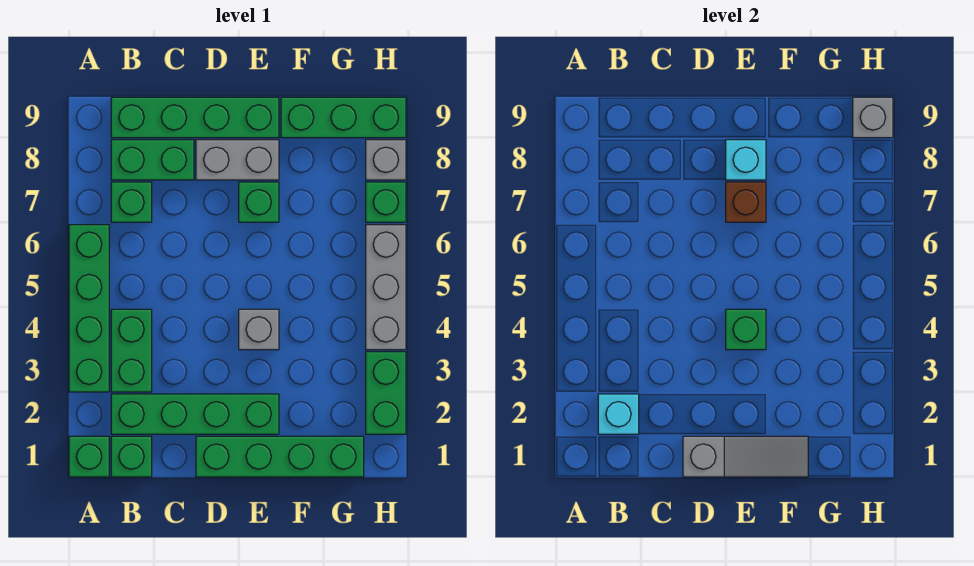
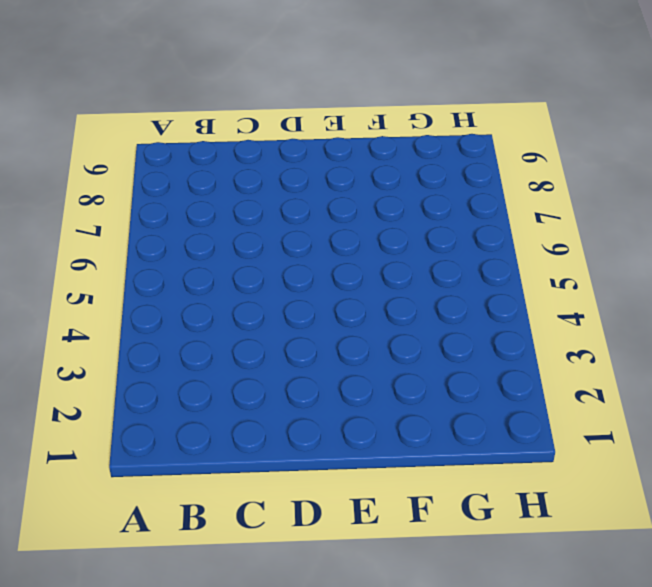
none -> green brick A1 level 1
none -> green brick A3:A6 level 1
none -> green brick B1 level 1

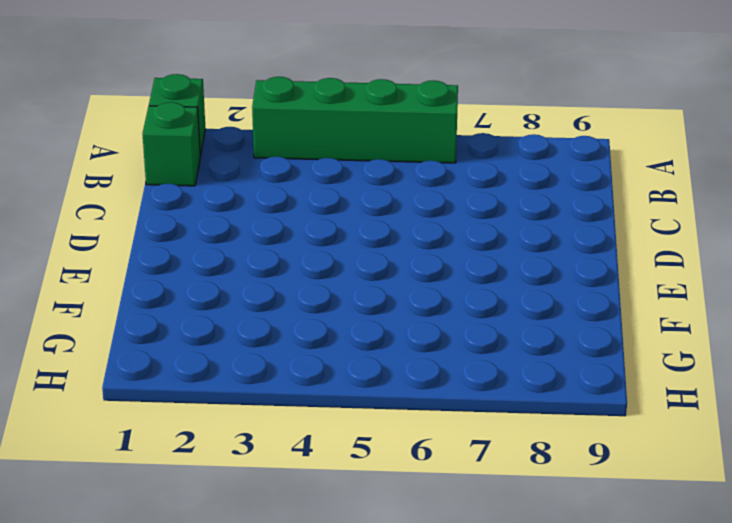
none -> green brick B2:E2 level 1
none -> green brick B3:B4 level 1
none -> green brick B7 level 1

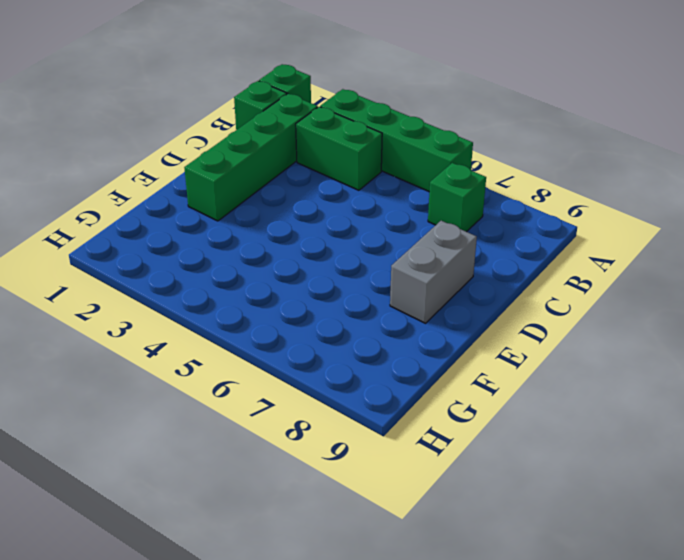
none -> green brick B8:C8 level 1
none -> green brick B9:E9 level 1
none -> green brick D1:G1 level 1

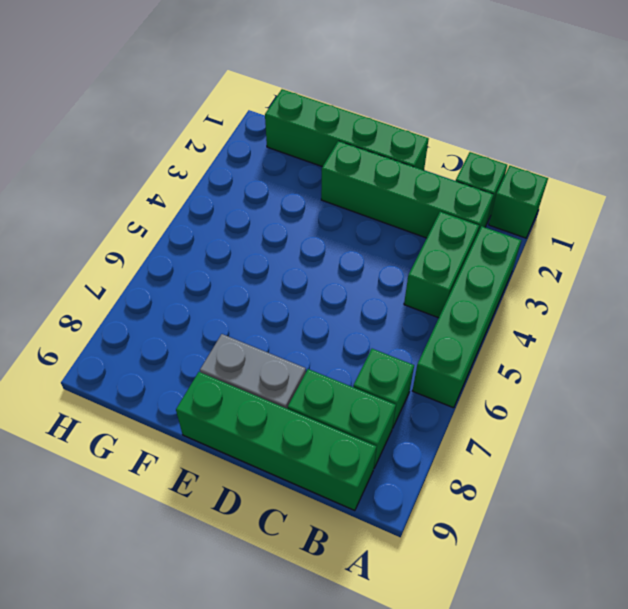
none -> grey brick E4 level 1
none -> green brick E7 level 1
none -> green brick F9:H9 level 1

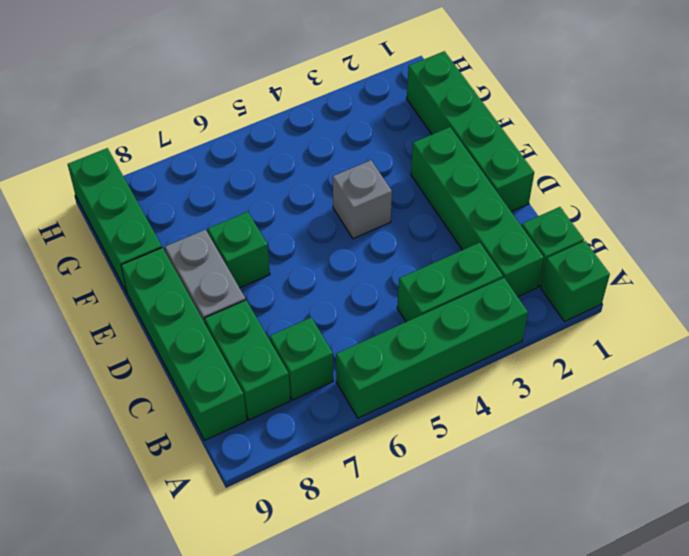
none -> green brick H2:H3 level 1
none -> grey brick H4:H6 level 1
none -> green brick H7 level 1

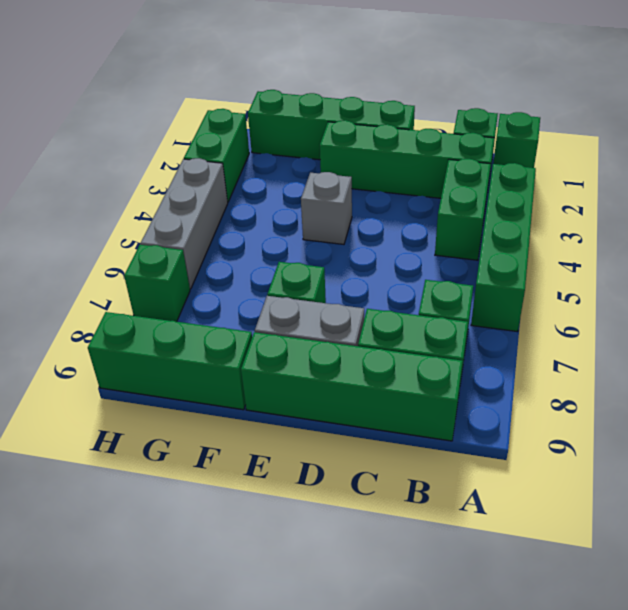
none -> grey brick H8 level 1
none -> cyan brick B2 level 2
none -> grey slope D1:F1 level 2 top D

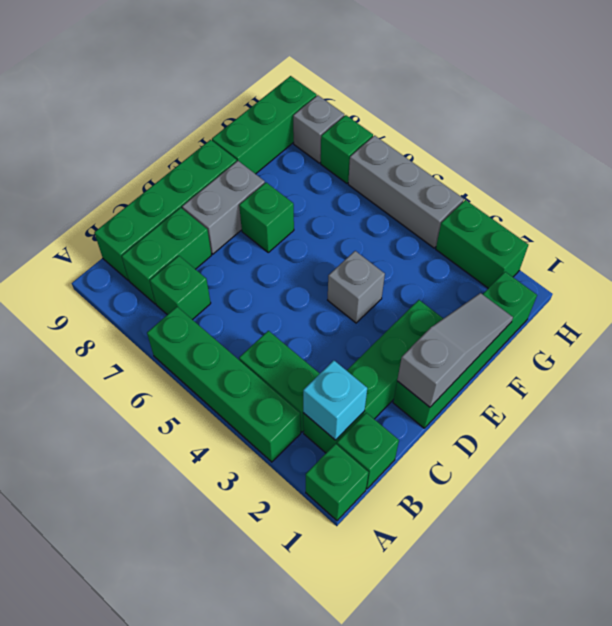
none -> green brick E4 level 2
none -> brown brick E7 level 2
none -> cyan brick E8 level 2

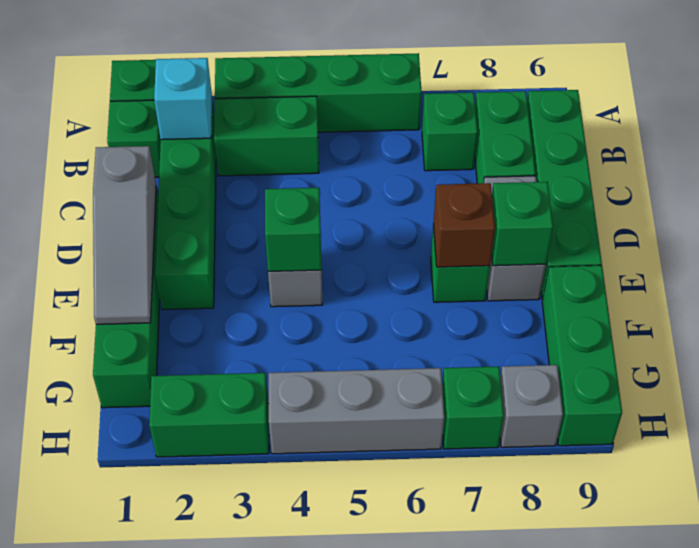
green brick E8 level 2 -> cyan brick E8 level 2
none -> grey brick H9 level 2

